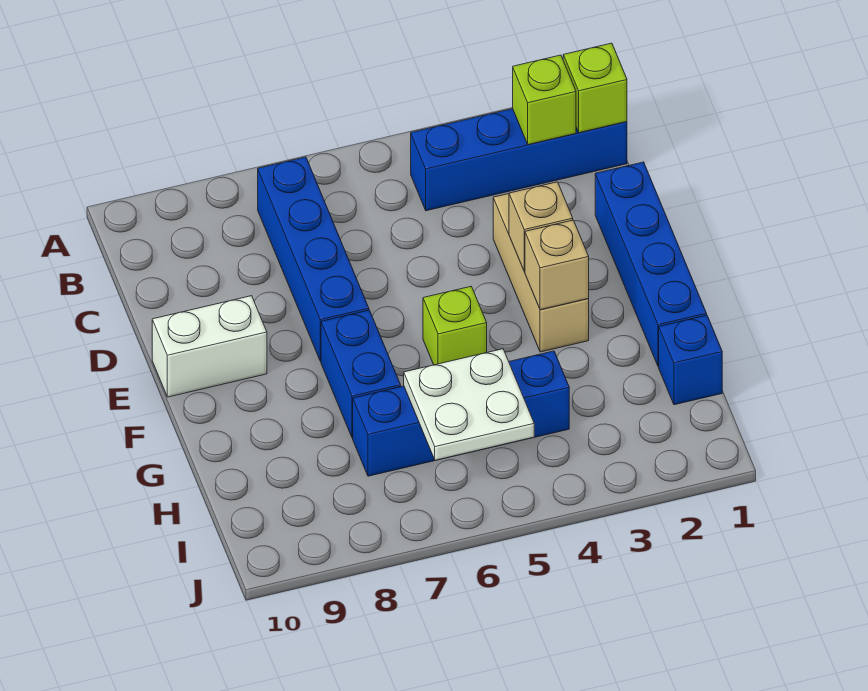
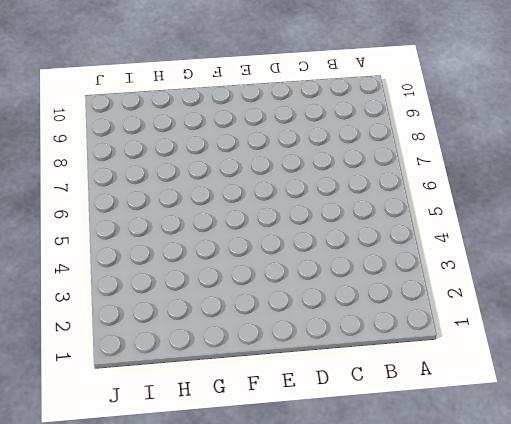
none -> blue brick B1:B4 level 1
none -> blue brick B7:E7 level 1
none -> blue brick D1:G1 level 1

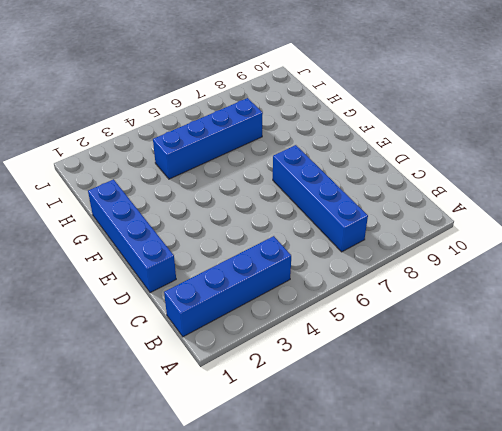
none -> tan brick D3:F3 level 1
none -> white brick E9:E10 level 1
none -> lime brick F5 level 1

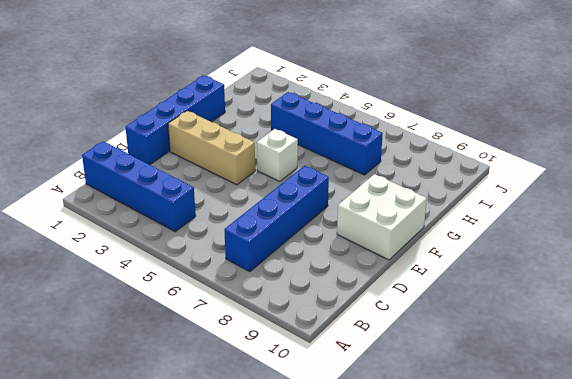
tan brick E2:E4 level 1 -> tan brick D3:F3 level 1
white brick E9:F10 level 1 -> white brick E9:E10 level 1
white brick F5 level 1 -> lime brick F5 level 1
none -> blue brick F7:G7 level 1
none -> blue brick H1 level 1
none -> lime brick B1 level 2

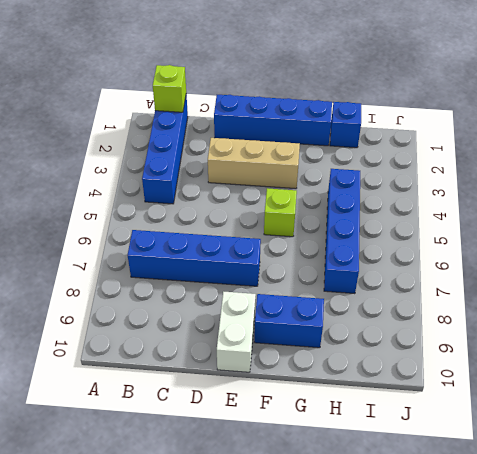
blue brick F9:G9 level 1 -> blue brick F7:G7 level 1
none -> lime brick B2 level 2
none -> tan brick E3 level 2
none -> tan brick F3 level 2

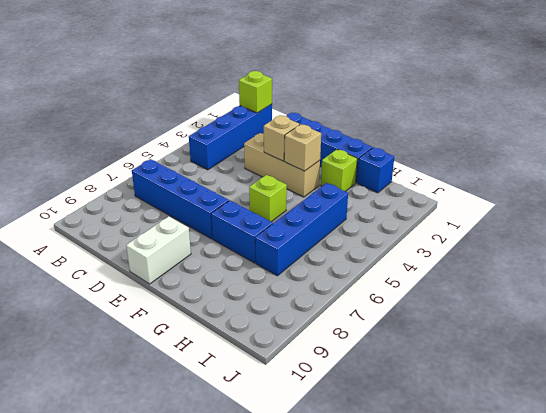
lime brick G2 level 1 -> lime brick B2 level 2
none -> white plate H5:I6 level 2

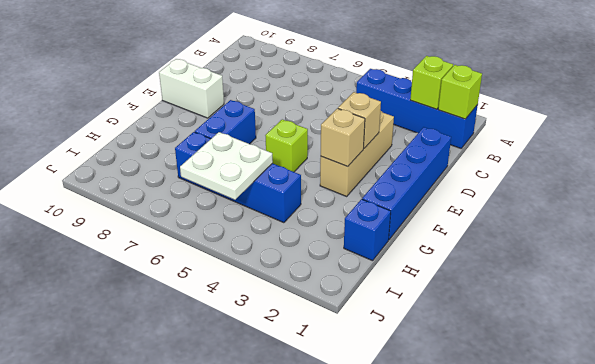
none -> blue brick B7:E7 level 1

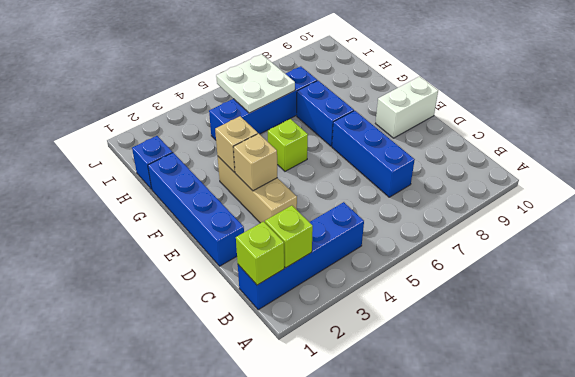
blue brick C7:E7 level 1 -> blue brick B7:E7 level 1

